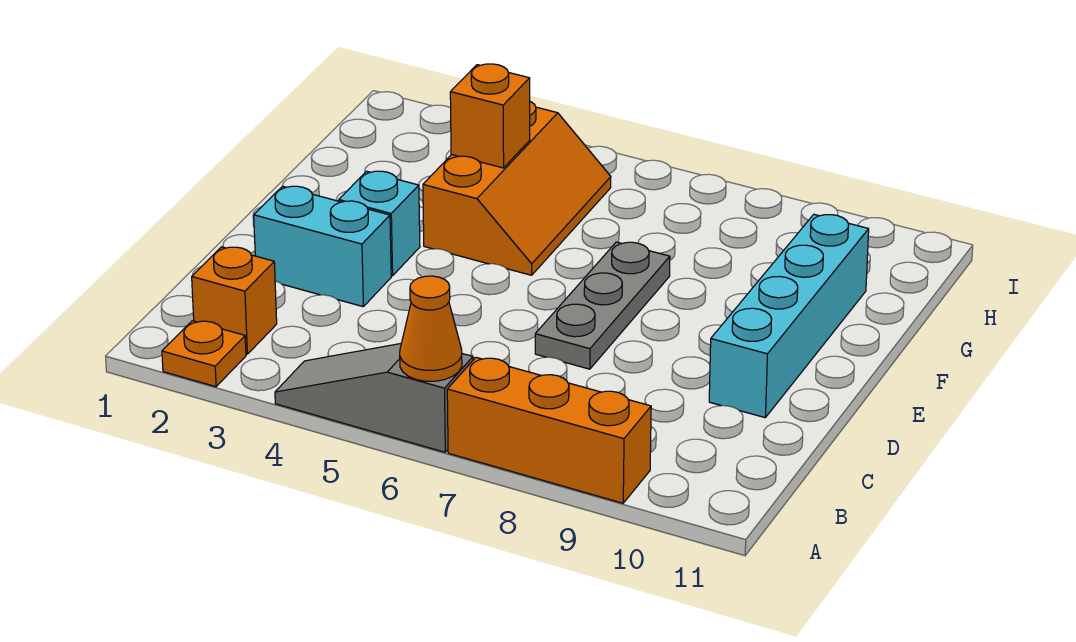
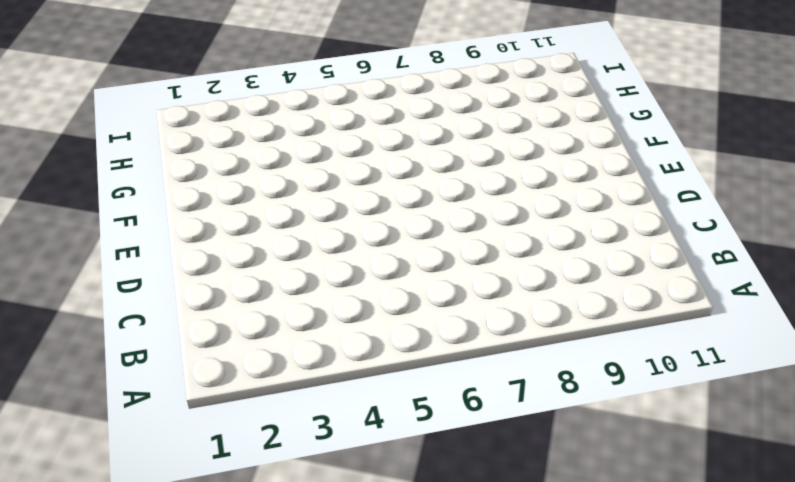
none -> orange plate A2 level 1
none -> grey slope A4:A6 level 1 top 6

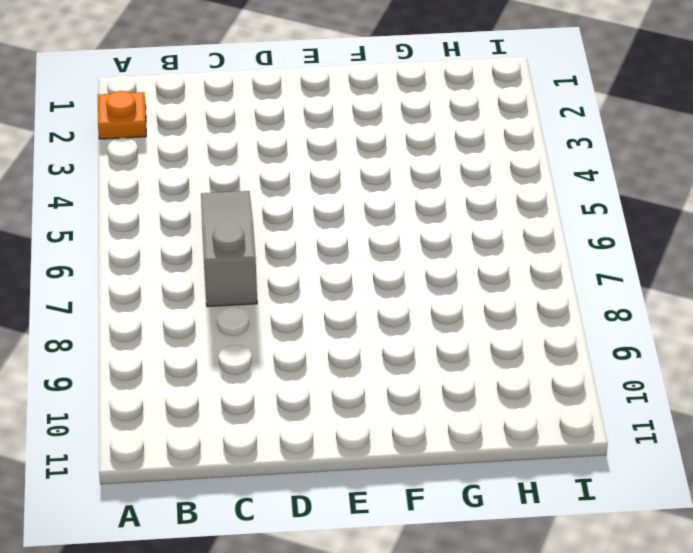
grey slope C5:C7 level 1 top 7 -> grey slope A4:A6 level 1 top 6
none -> orange brick A7:A9 level 1
none -> orange brick B2 level 1

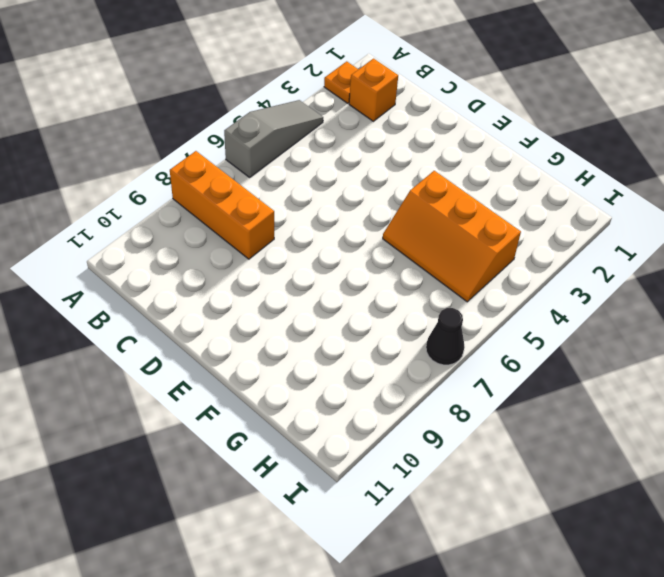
orange brick A8:C8 level 1 -> orange brick A7:A9 level 1
black cone I7 level 1 -> none
none -> cyan brick D2:D3 level 1
none -> grey plate D7:F7 level 1

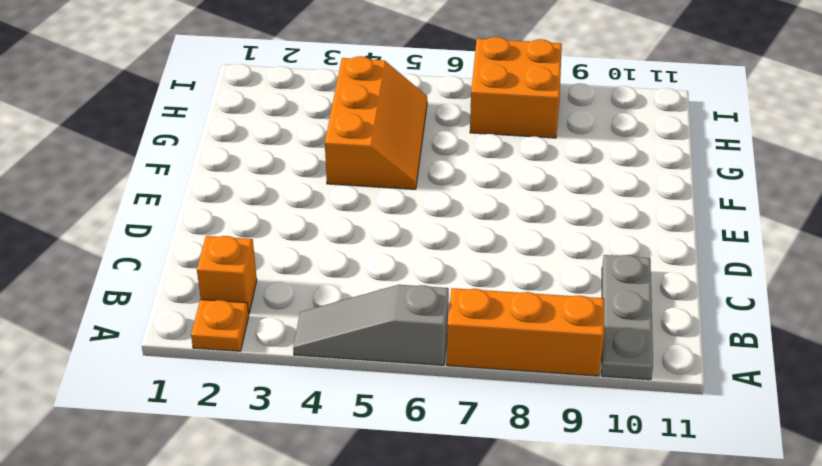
grey plate A10:C10 level 1 -> grey plate D7:F7 level 1
orange brick H7:I8 level 1 -> none
none -> cyan brick D2:D3 level 1
none -> cyan brick D10:G10 level 1

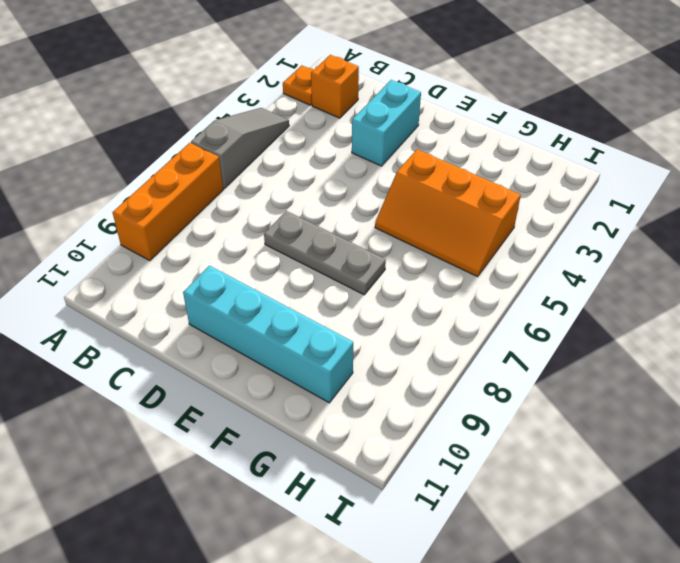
none -> cyan brick E3 level 1
none -> orange cone A6 level 2

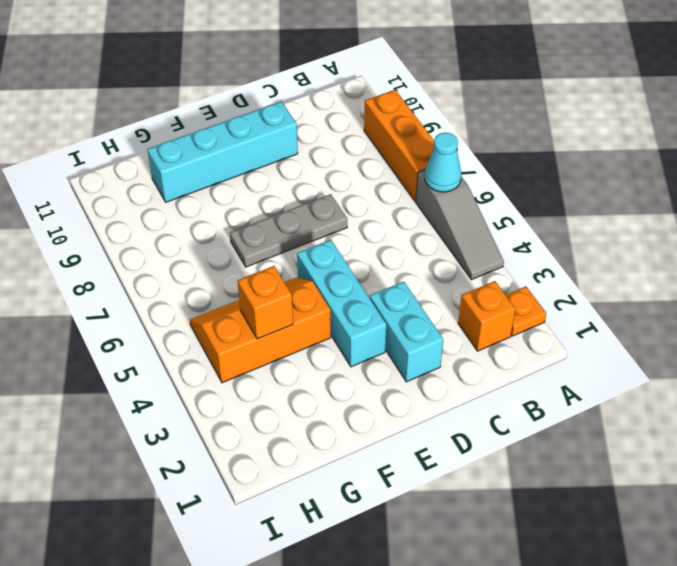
cyan cone A6 level 2 -> orange cone A6 level 2
cyan brick E3:E5 level 1 -> cyan brick E3 level 1

